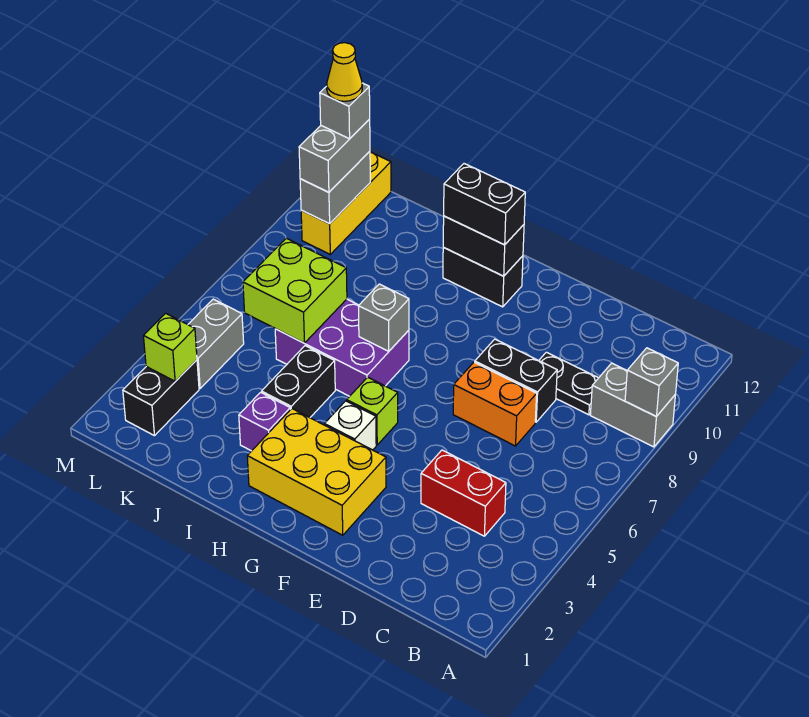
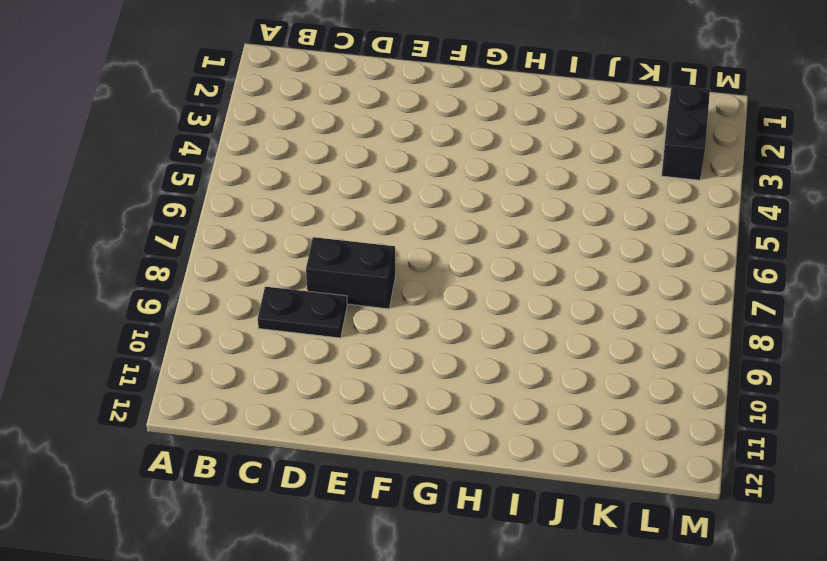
none -> grey brick A9:B9 level 1
none -> red brick C4:D4 level 1
none -> orange brick D7:E7 level 1

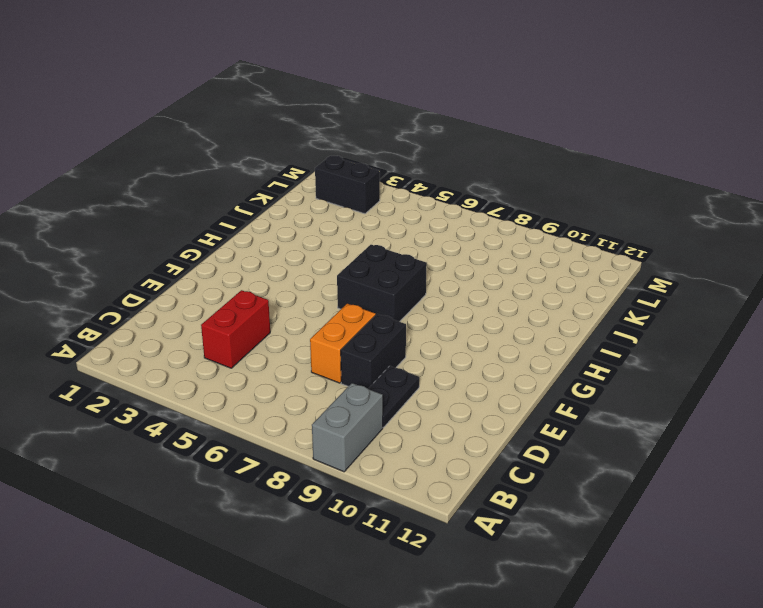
black brick G6:H7 level 1 -> purple brick H6:J7 level 1
none -> yellow brick F2:H3 level 1
none -> white brick G4 level 1
none -> lime brick G5 level 1

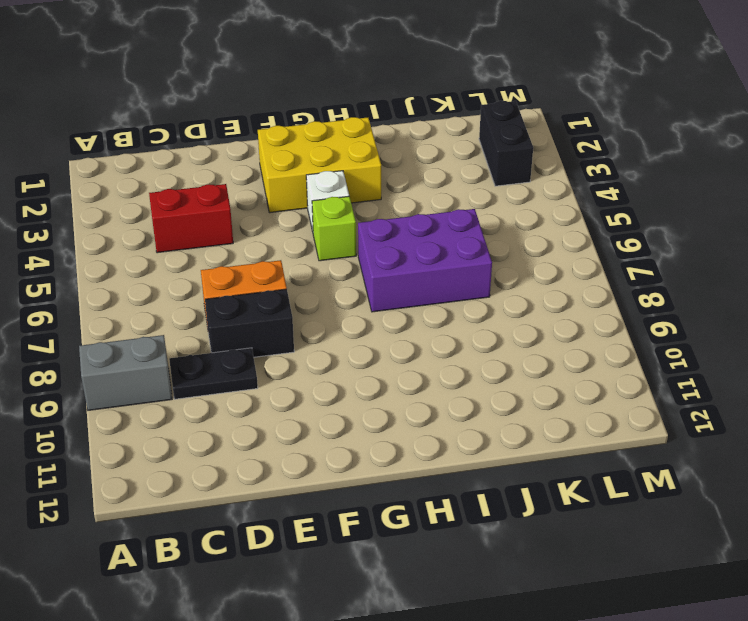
none -> black brick G11:H11 level 1
none -> purple brick I3 level 1
none -> black brick I4:I5 level 1

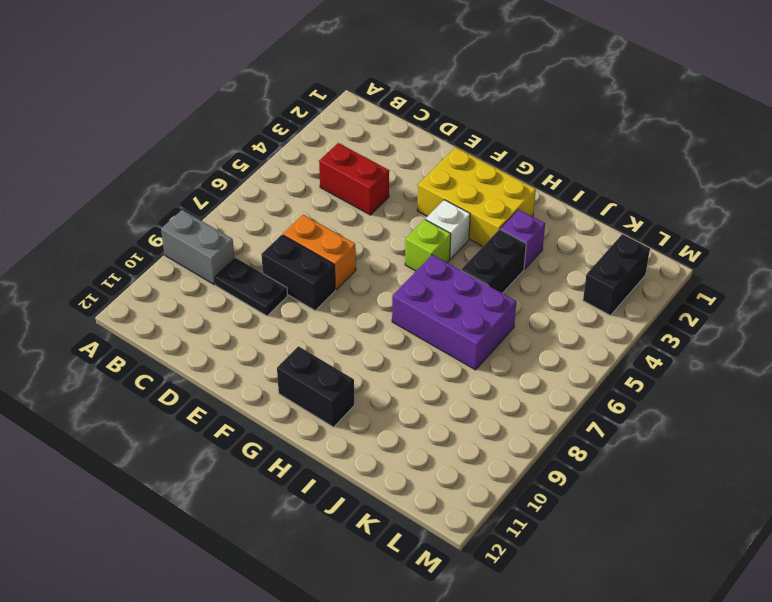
none -> grey brick L4:L5 level 1
none -> yellow brick L10:L12 level 1
none -> grey brick A9 level 2

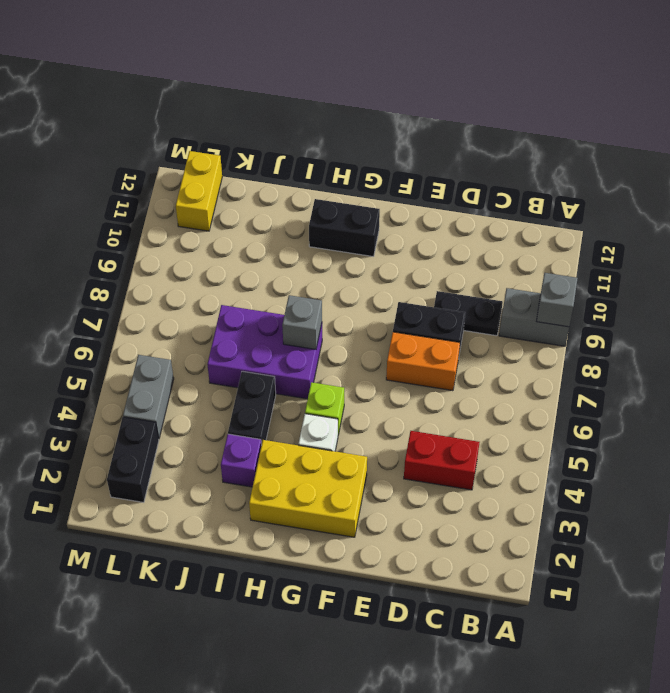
yellow brick L11:L12 level 1 -> yellow brick L10:L12 level 1
none -> black brick G11:H11 level 2
none -> lime brick J6:K7 level 2
none -> lime brick L3 level 2

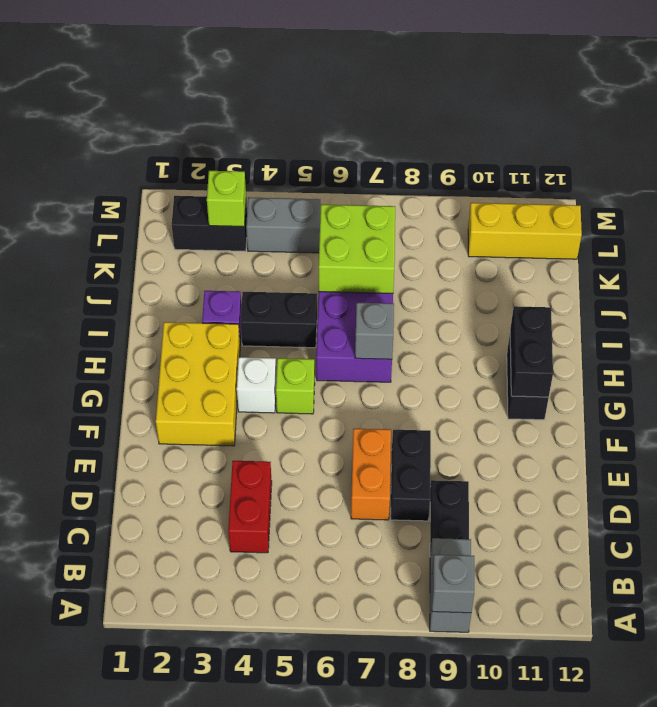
none -> grey brick L10:L11 level 2
none -> black brick G11:H11 level 3
none -> grey brick L10:L11 level 3

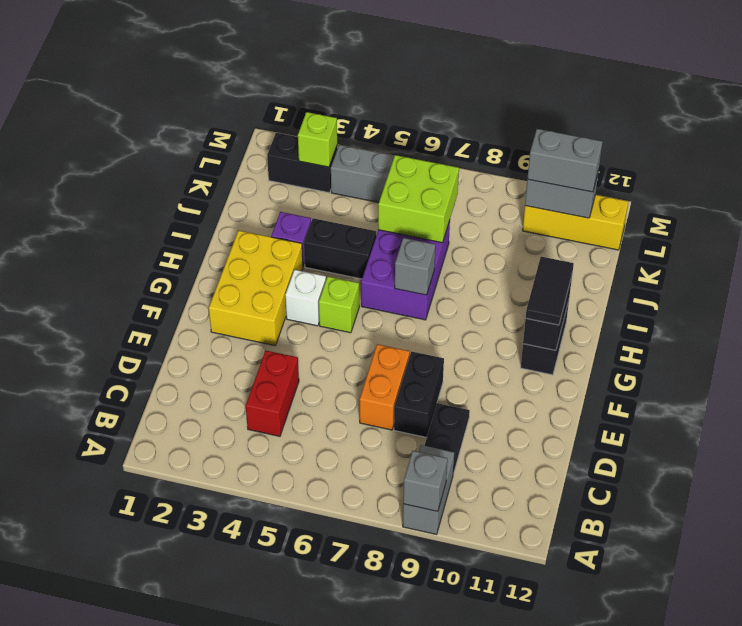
black tile G11:H11 level 3 -> black brick G11:H11 level 3
none -> grey brick L11 level 4
none -> yellow cone L11 level 5

